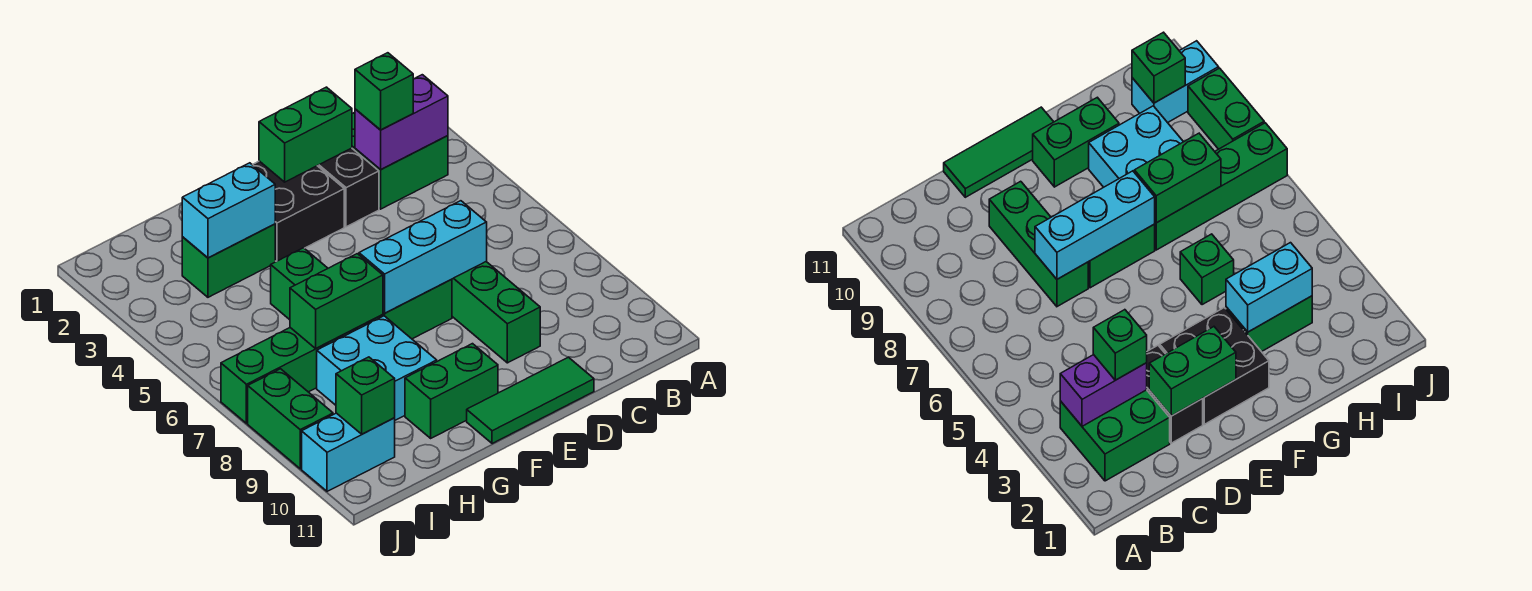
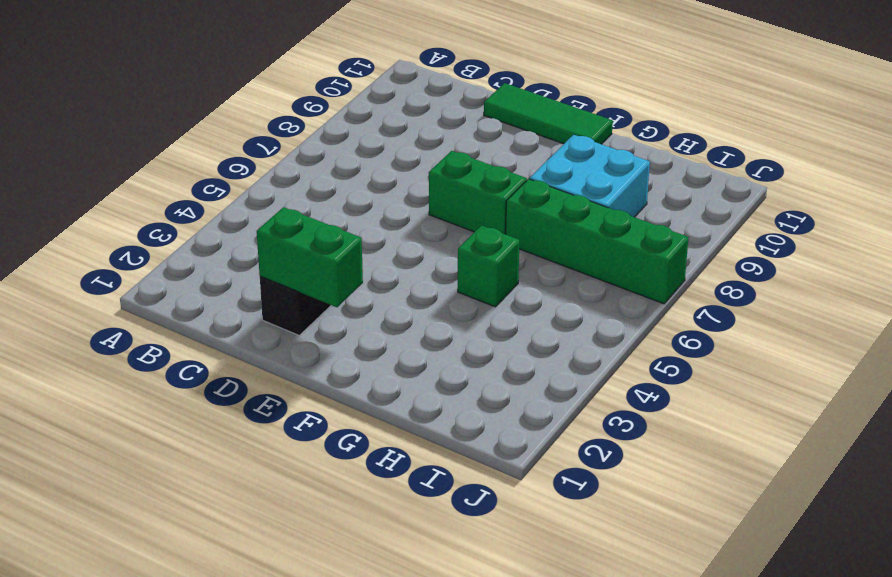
none -> green brick B2:C3 level 1
none -> green brick D7:D9 level 1
none -> black brick E2:F3 level 1

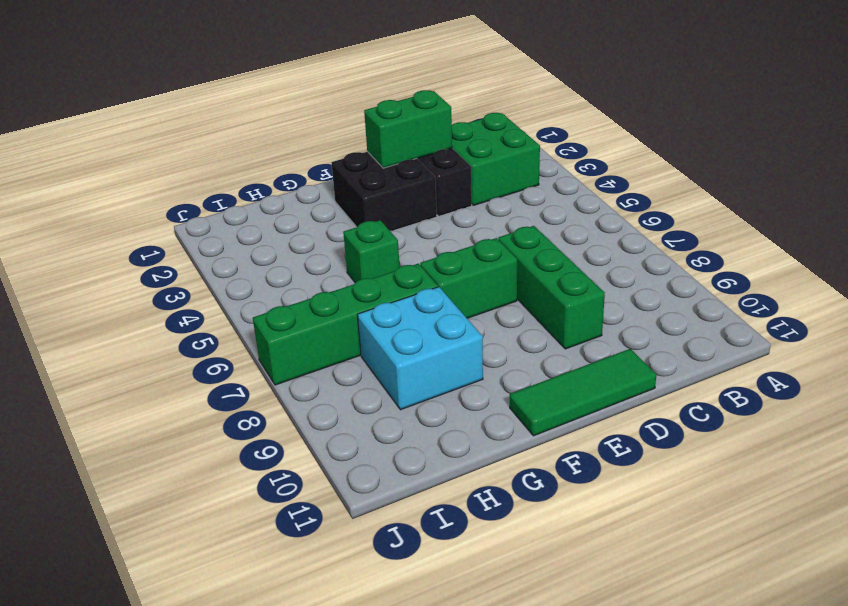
none -> green brick F10:G10 level 1
none -> green brick G3:H3 level 1
none -> cyan brick I10:J10 level 1

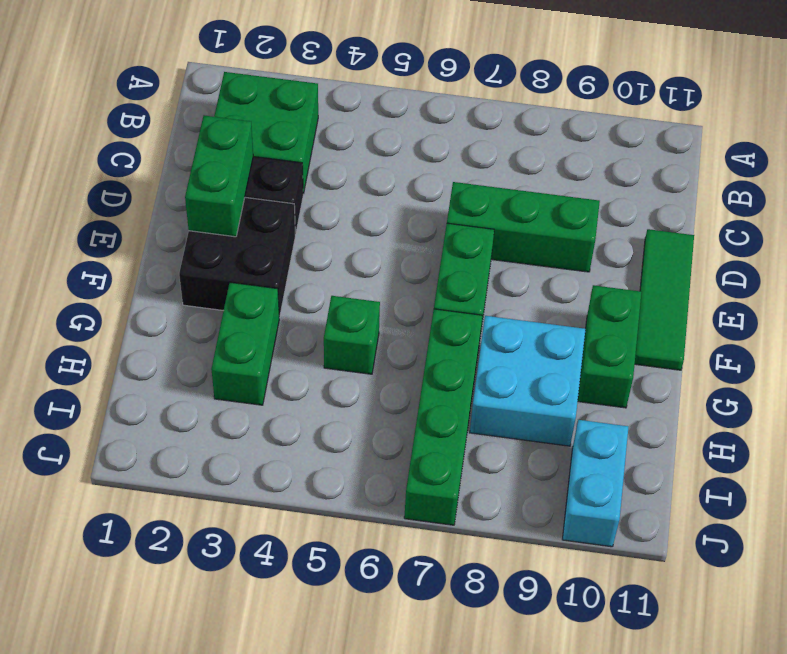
none -> green brick J8:J9 level 1
none -> purple brick B3:C3 level 2
none -> cyan brick D7:F7 level 2

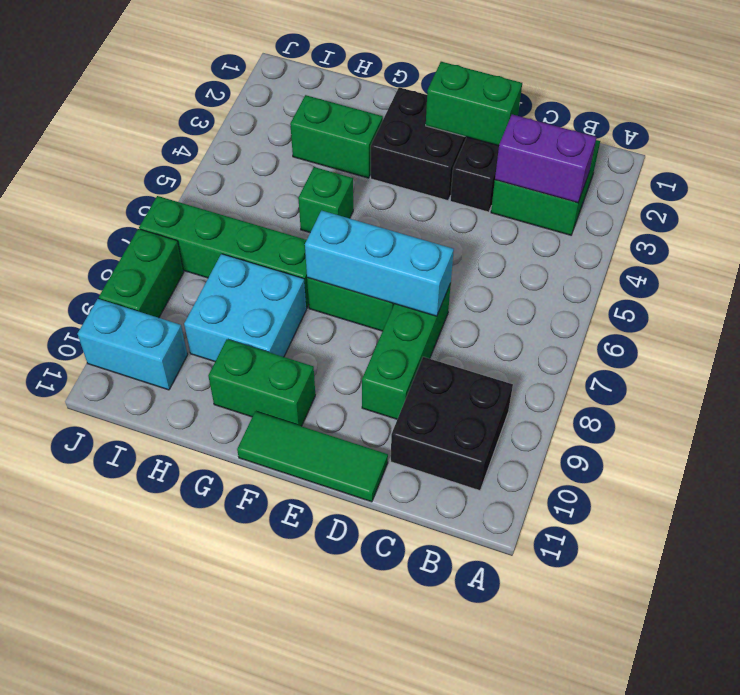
black brick B9:C10 level 1 -> none
none -> cyan brick G3:H3 level 2
none -> green brick G7:H7 level 2
none -> green brick I10 level 2

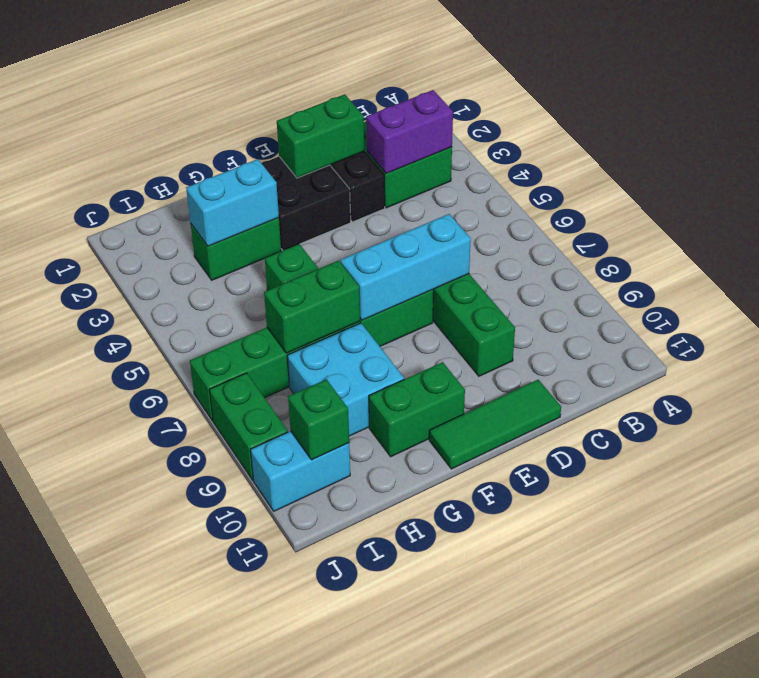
none -> green brick C3 level 3

